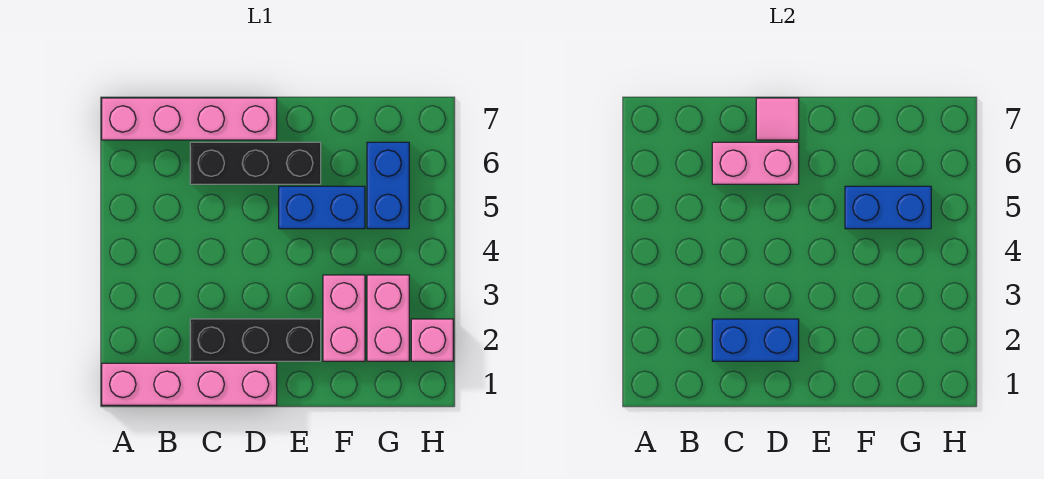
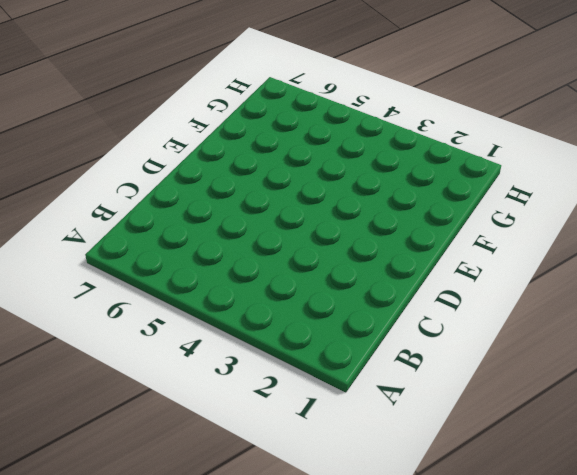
none -> pink brick A1:D1 level 1
none -> pink brick A7:D7 level 1
none -> black brick C2:E2 level 1

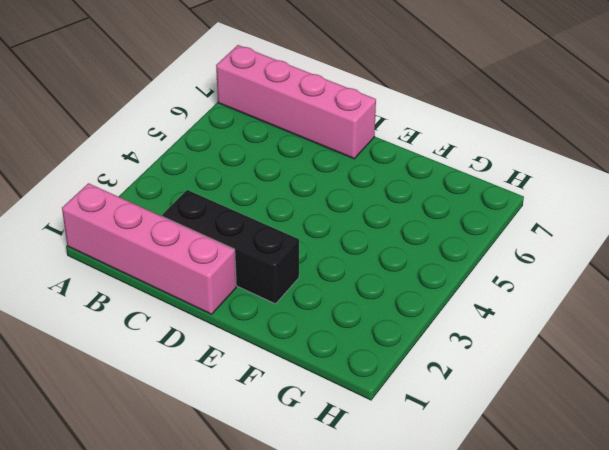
none -> black brick C6:E6 level 1
none -> blue brick E5:F5 level 1
none -> pink brick F2:F3 level 1

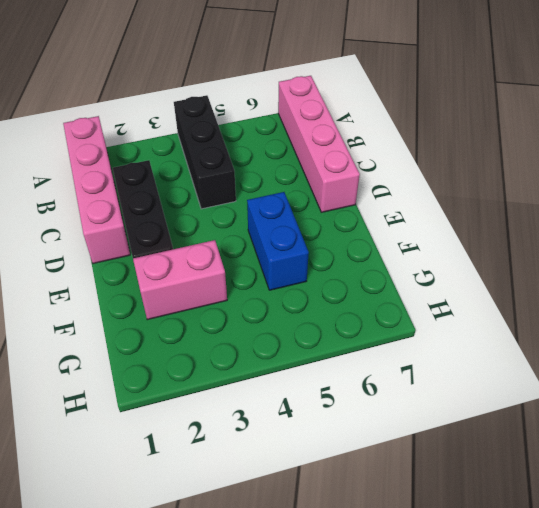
black brick A4:C4 level 1 -> black brick C6:E6 level 1
none -> pink brick G2:G3 level 1
none -> blue brick G5:G6 level 1
none -> pink brick H2 level 1

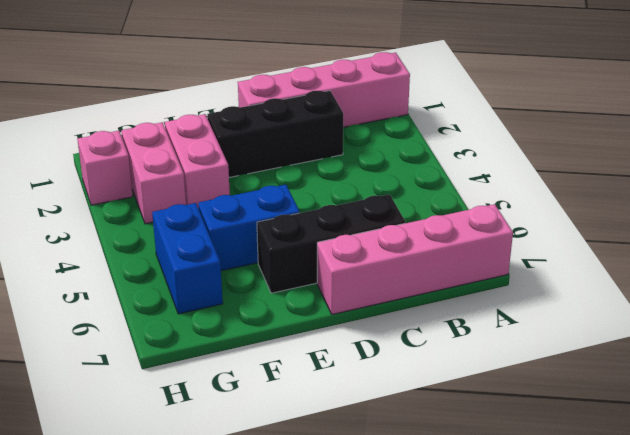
none -> blue brick C2:D2 level 2
none -> pink brick C6:D6 level 2
none -> pink tile D7 level 2

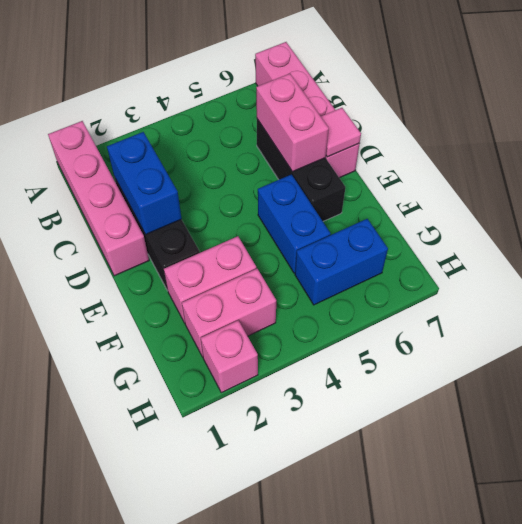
none -> blue brick F5:G5 level 2

